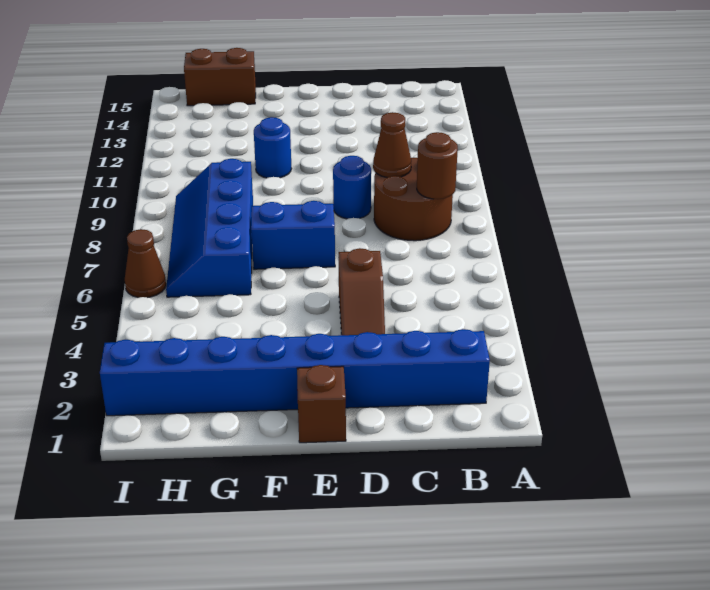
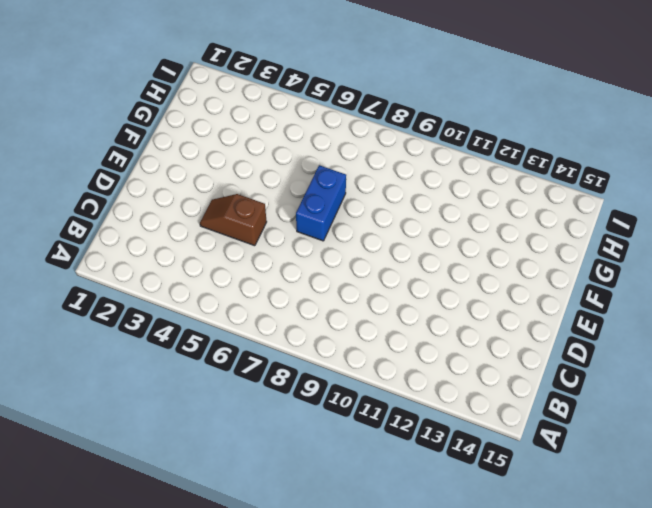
none -> blue brick B2:I2 level 1
none -> brown round brick B8:C9 level 1
none -> blue round brick D9 level 1

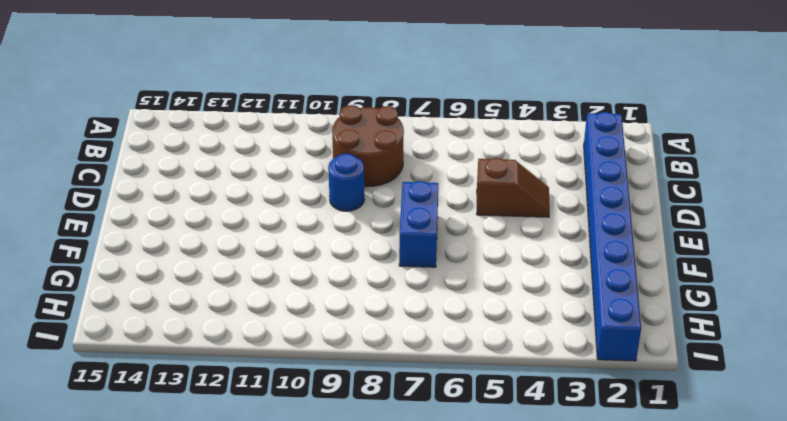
none -> brown brick E1 level 1
none -> blue round brick F11 level 1
none -> blue slope G6:H9 level 1 top G

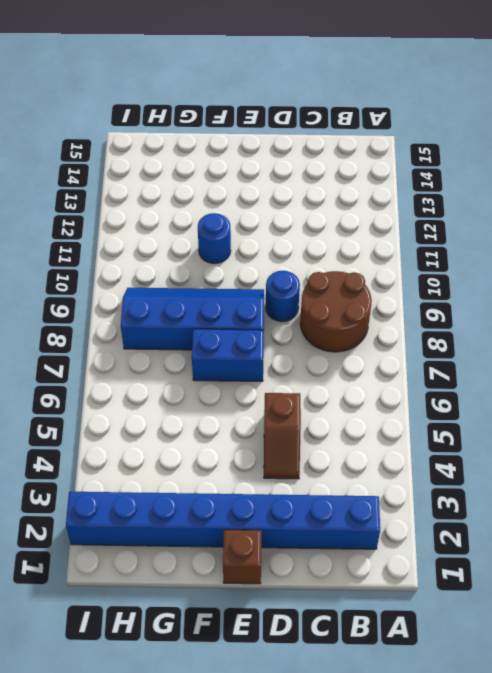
blue slope E8:H9 level 1 top 8 -> blue slope G6:H9 level 1 top G
none -> brown brick G15:H15 level 1
none -> brown cone I6 level 1
none -> brown round brick B8 level 2

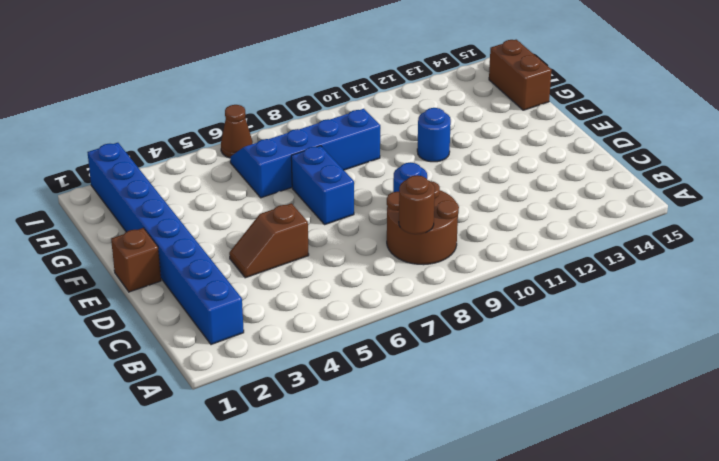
none -> brown cone C9 level 2

